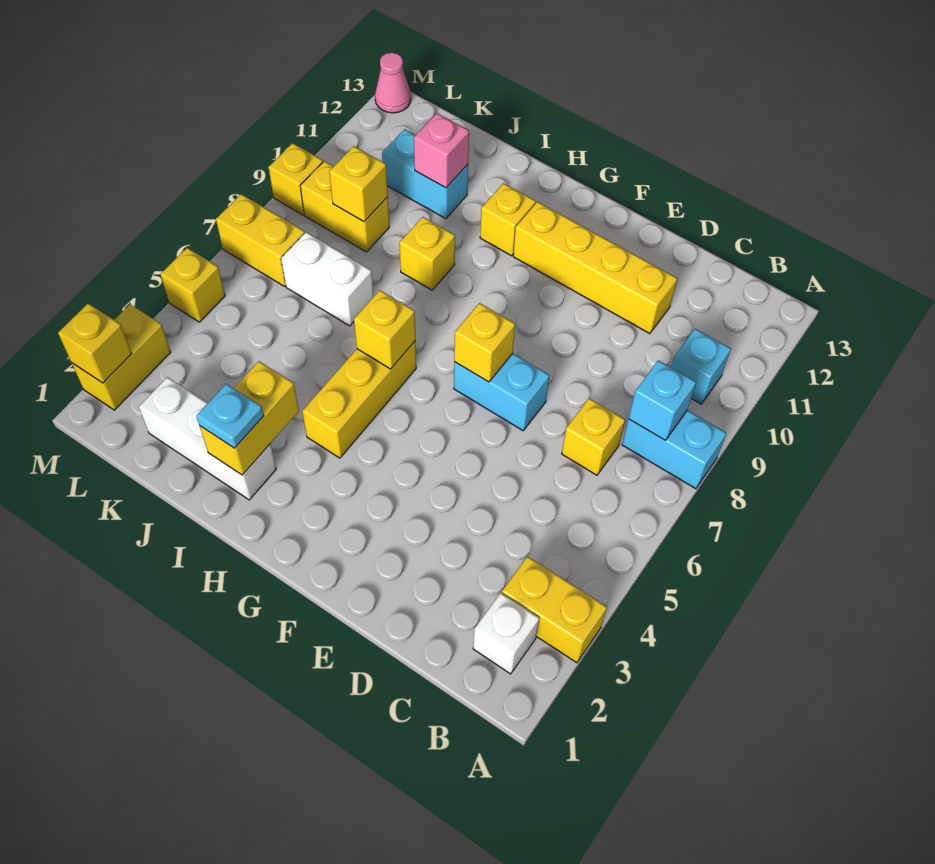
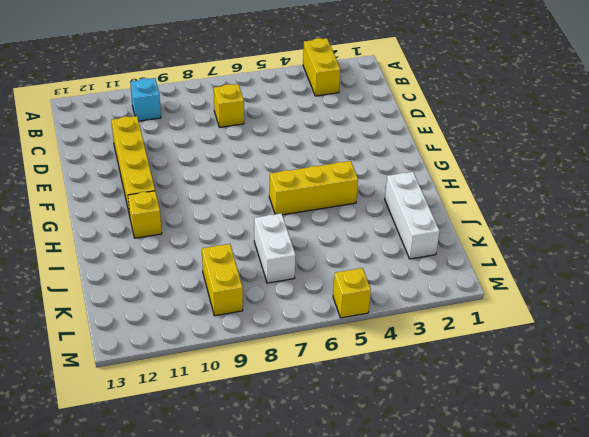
none -> cyan brick A8:B8 level 1
none -> white brick B2 level 1
none -> cyan brick E7:F7 level 1

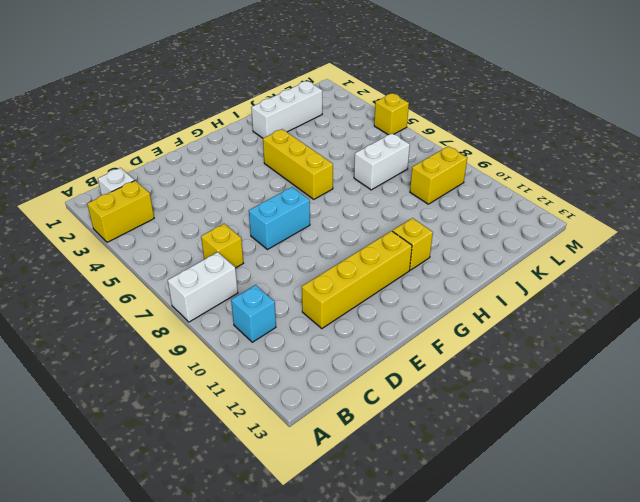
white brick A8:B8 level 1 -> cyan brick A8:B8 level 1
none -> yellow brick I9 level 1
none -> cyan brick J11:K11 level 1
none -> yellow brick L7:M7 level 1

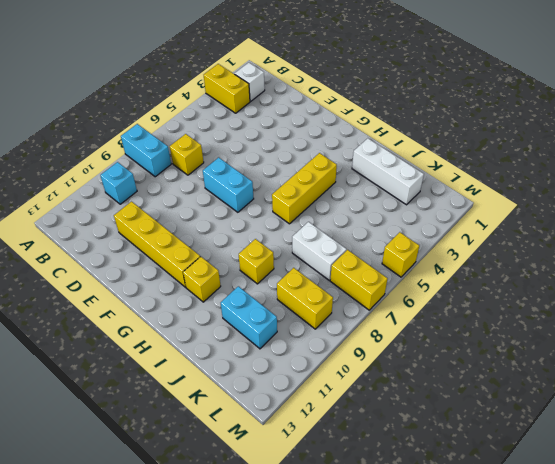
none -> yellow brick M2:M3 level 1
none -> yellow brick M9 level 1
none -> pink cone M13 level 1

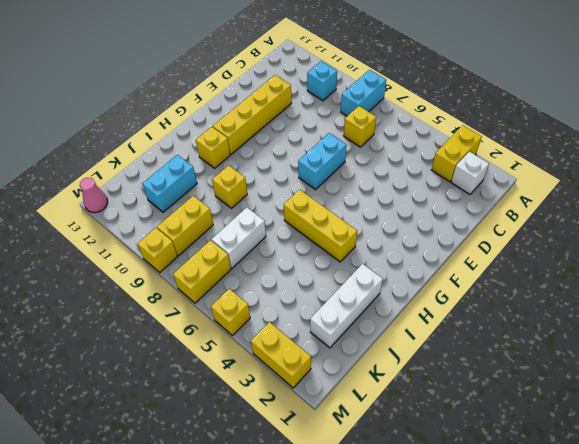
none -> cyan brick B8 level 2
none -> yellow brick F7 level 2
none -> yellow brick H6 level 2

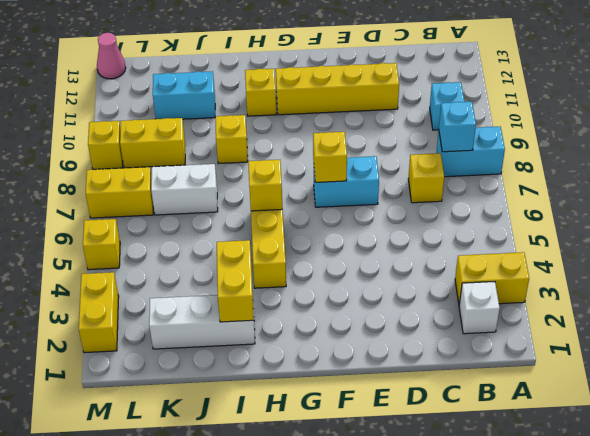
none -> pink brick J11 level 2
none -> yellow brick K9 level 2
none -> yellow brick M2 level 2

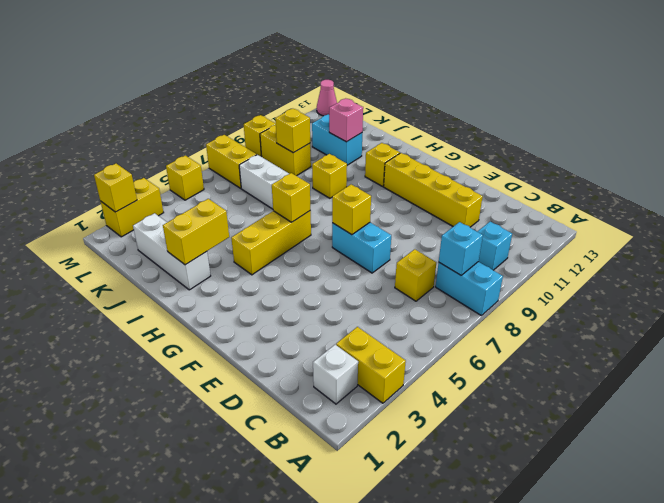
none -> cyan plate I2 level 3

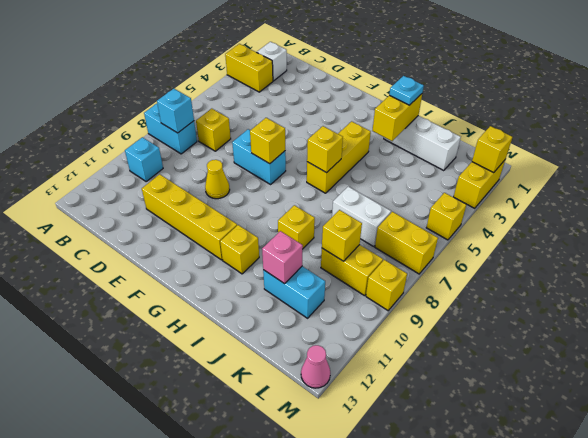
yellow cone E9 level 1 -> none

